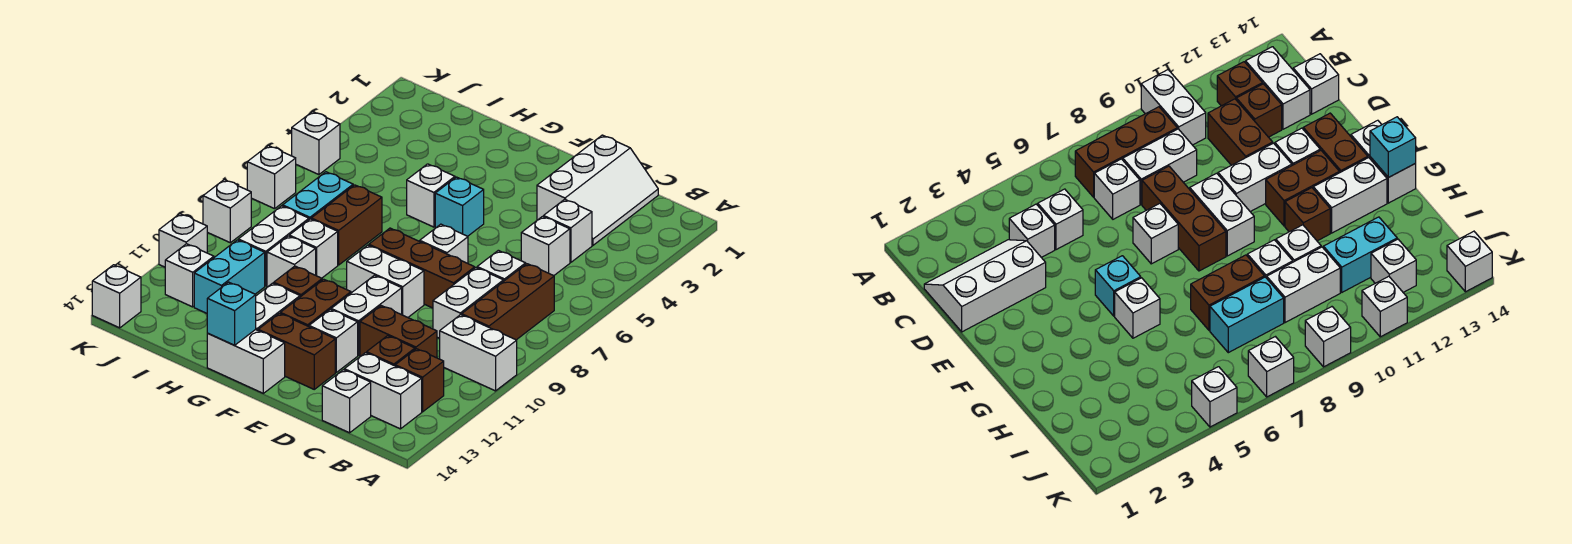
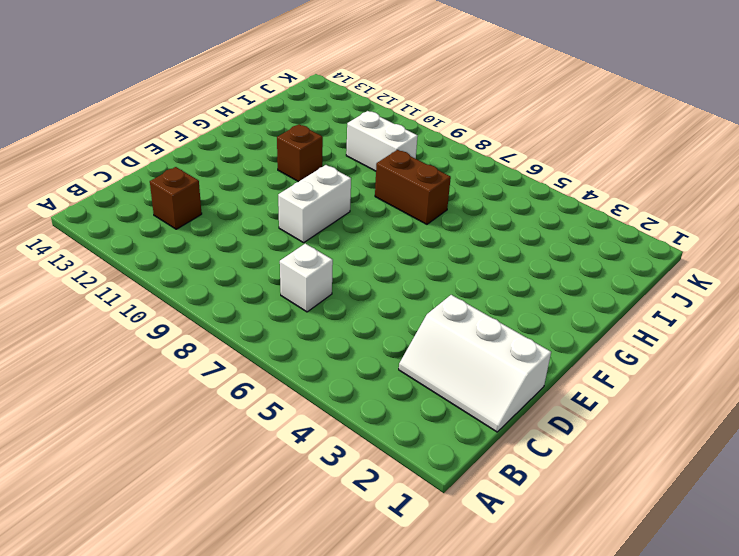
none -> white brick A10:B10 level 1
none -> brown brick B7:B9 level 1
none -> brown brick B12 level 1
none -> white brick B13:C13 level 1

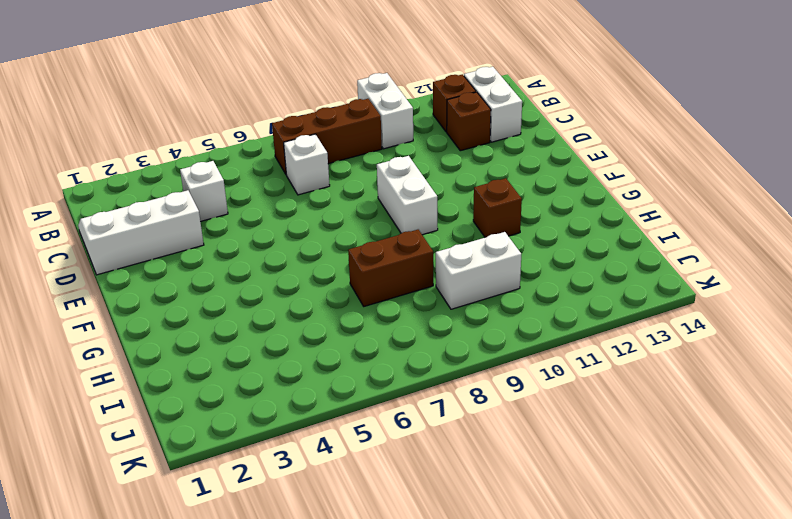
none -> white brick C5 level 1
none -> white brick C8:C9 level 1
none -> brown brick C11:D11 level 1
none -> white brick C14 level 1

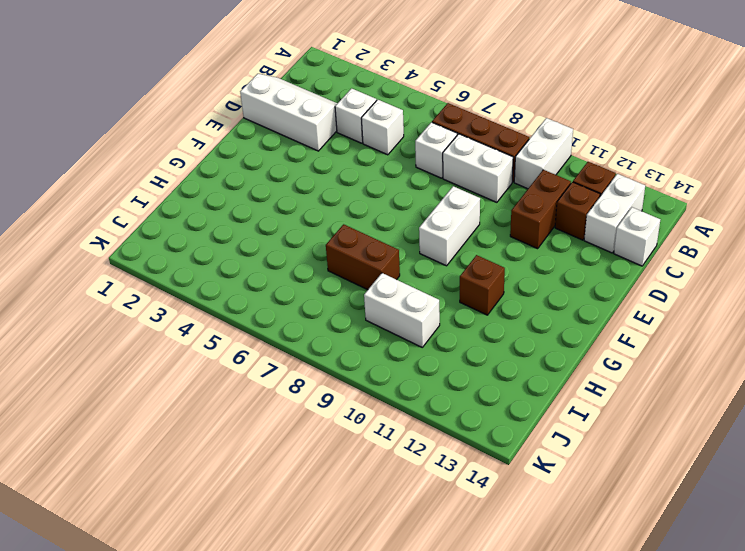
none -> brown brick D8:F8 level 1
none -> white brick E7 level 1
none -> white brick E10:E11 level 1
none -> white brick E12 level 1

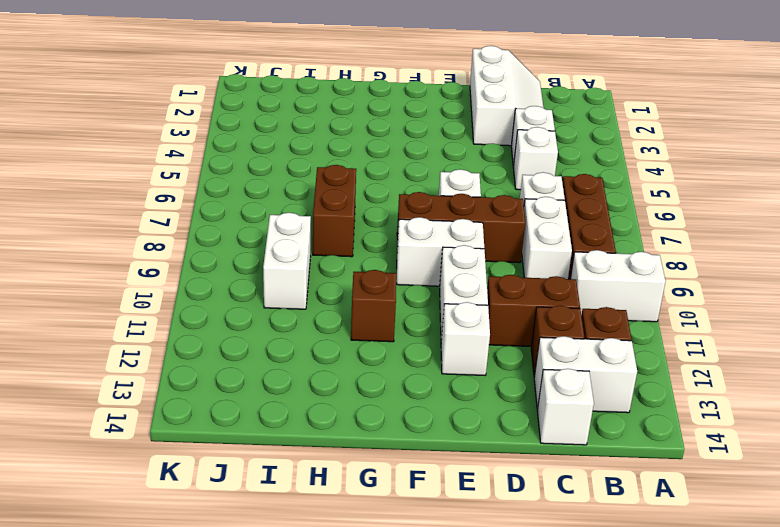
none -> brown brick E13:F13 level 1
none -> cyan brick F5 level 1
none -> brown brick F11:F12 level 1
none -> white brick F14:G14 level 1

